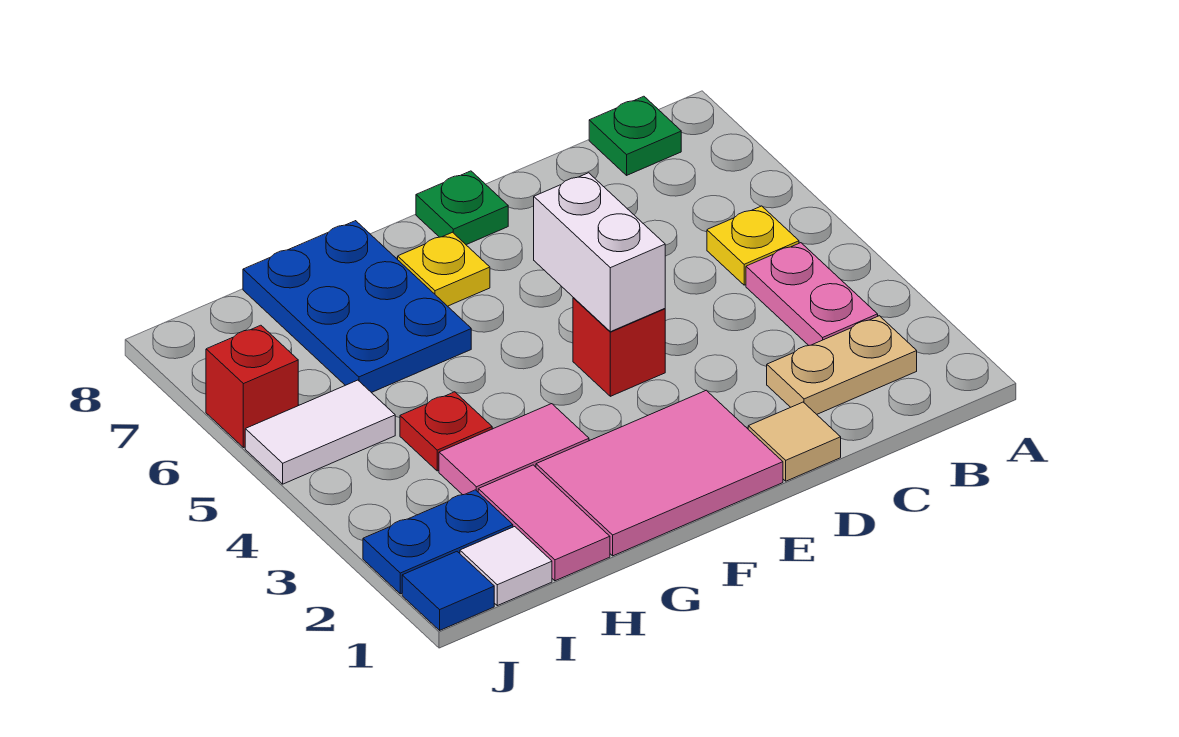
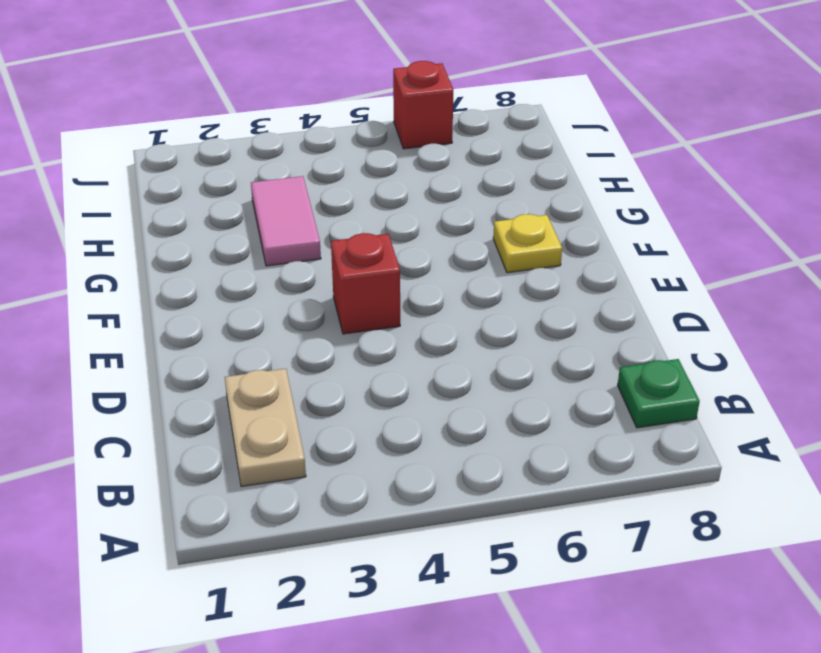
none -> pink plate B3:B4 level 1
none -> yellow plate B5 level 1
none -> tan tile D1 level 1

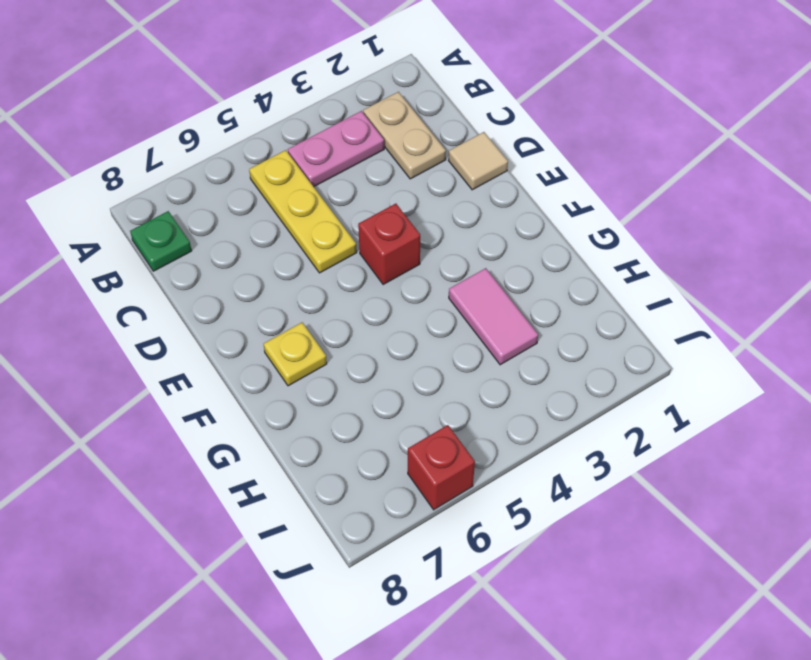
yellow plate B5:D5 level 1 -> yellow plate B5 level 1
none -> pink tile E1:G2 level 1
none -> green plate E8 level 1
none -> blue plate G6:H8 level 1

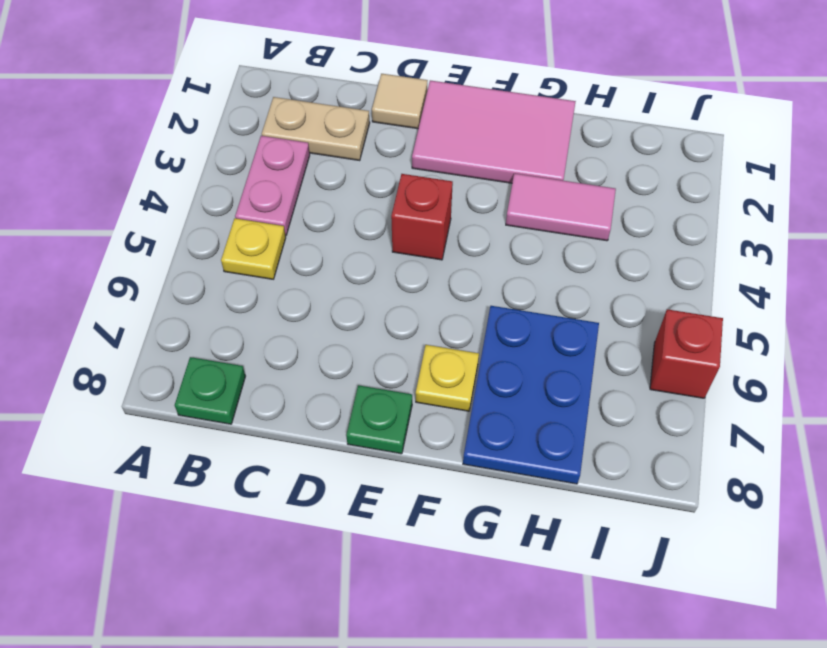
none -> pink tile H1:H2 level 1
none -> red plate H4 level 1
none -> white tile I1 level 1

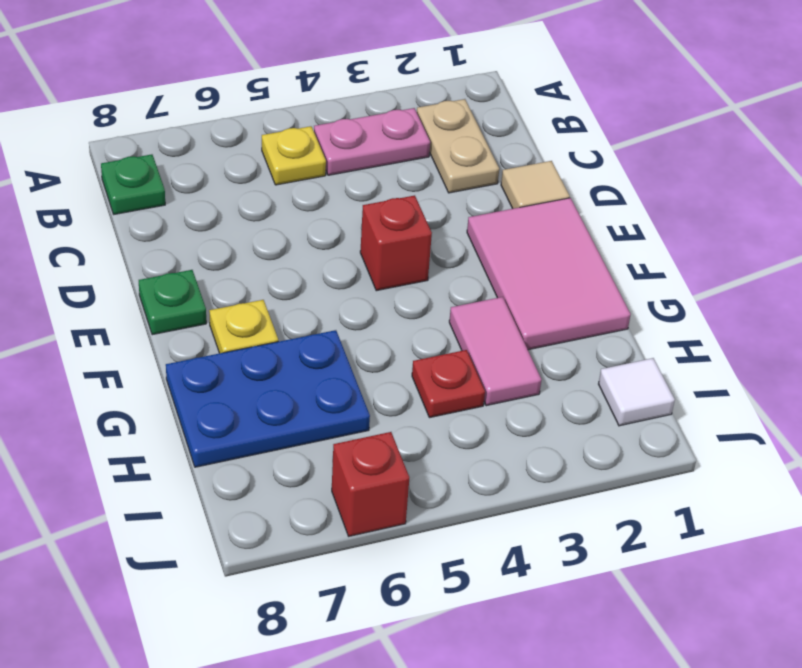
none -> pink tile H1:H2 level 1
none -> blue plate I2:J2 level 1
none -> white tile I5:J5 level 1

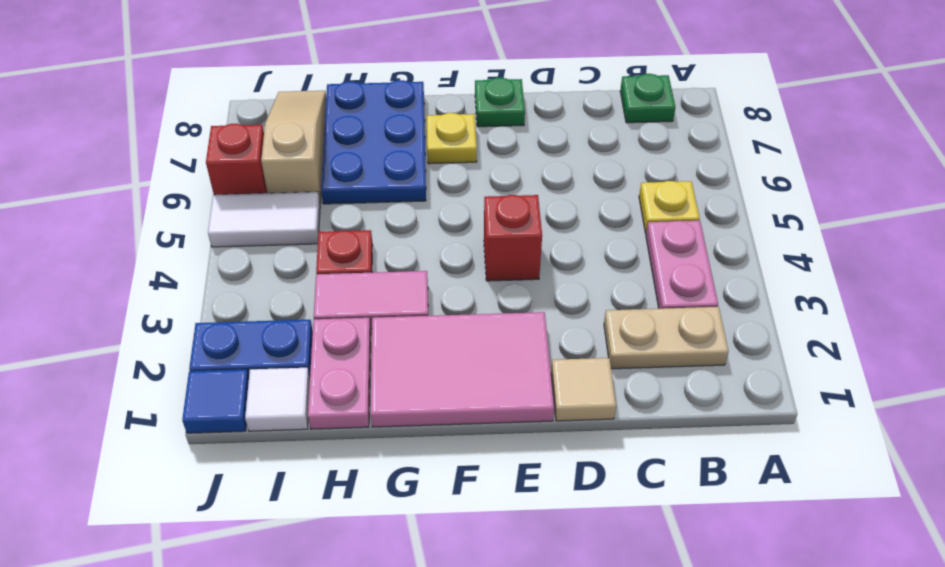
pink plate H1:H2 level 1 -> pink tile H1:H2 level 1
tan slope I6:I8 level 1 top 6 -> none
none -> white brick E4:E5 level 2

